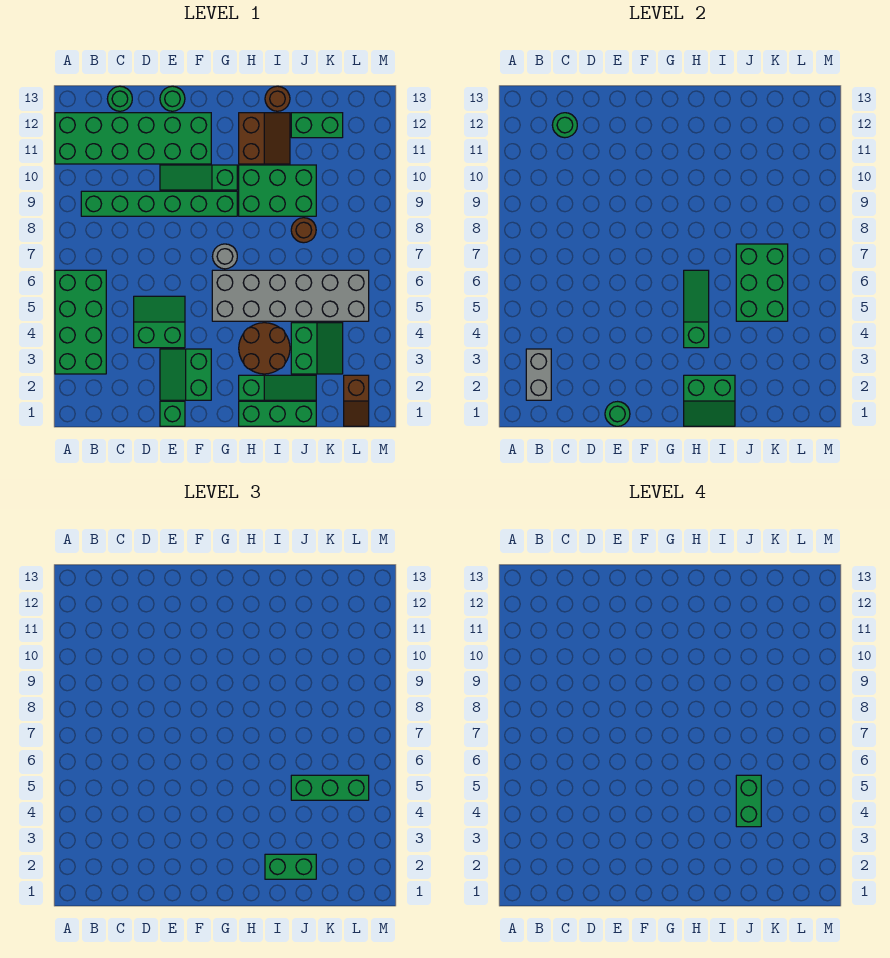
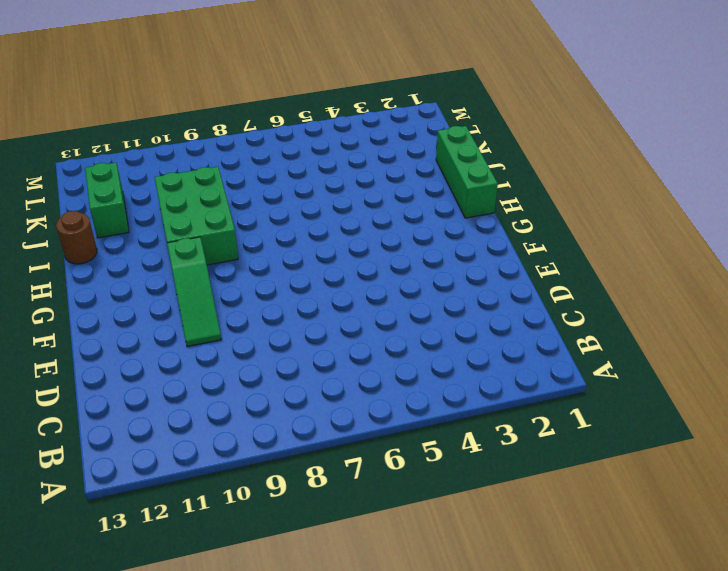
none -> green brick A3:B6 level 1
none -> green brick A11:F12 level 1
none -> green brick B9:G9 level 1
none -> green round brick C13 level 1

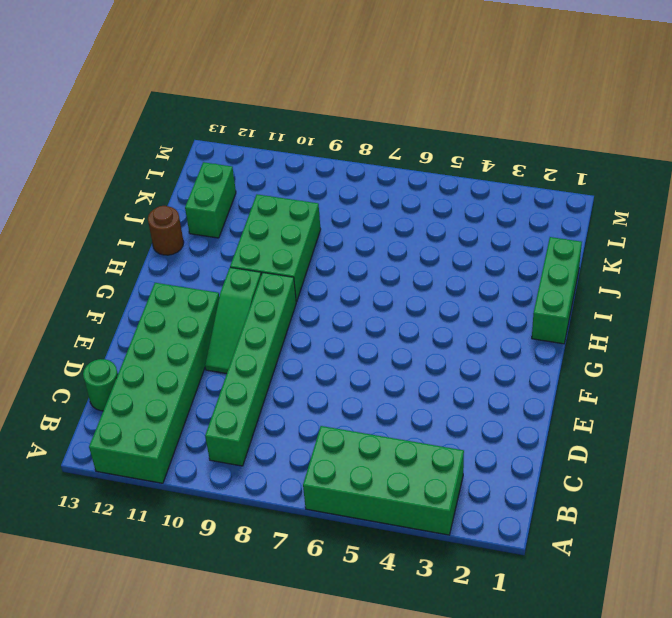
none -> green slope D4:E5 level 1 top 4
none -> green brick E1 level 1
none -> green slope E2:F3 level 1 top F
none -> green round brick E13 level 1

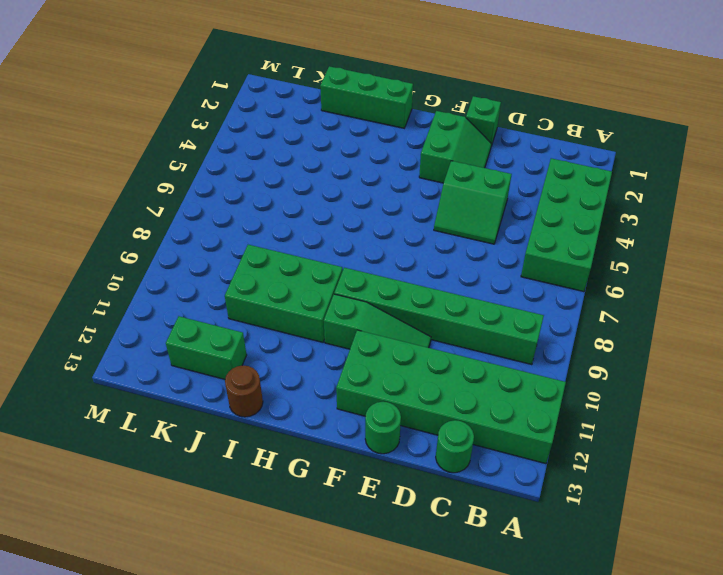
none -> grey brick G5:L6 level 1
none -> grey round brick G7 level 1
none -> green slope H2:J2 level 1 top H
none -> brown round brick H3:I4 level 1

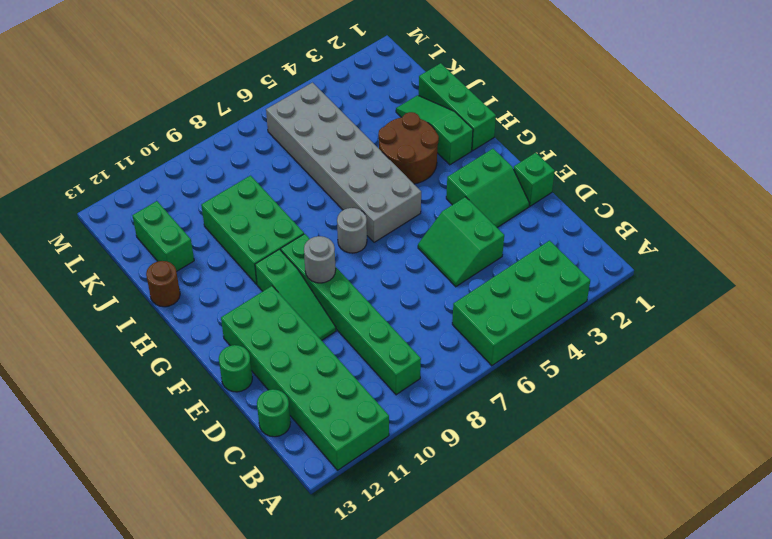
grey round brick F9 level 2 -> none
none -> brown slope H11:I12 level 1 top H
none -> green slope J3:K4 level 1 top J
none -> brown round brick J8 level 1
none -> brown slope L1:L2 level 1 top 2

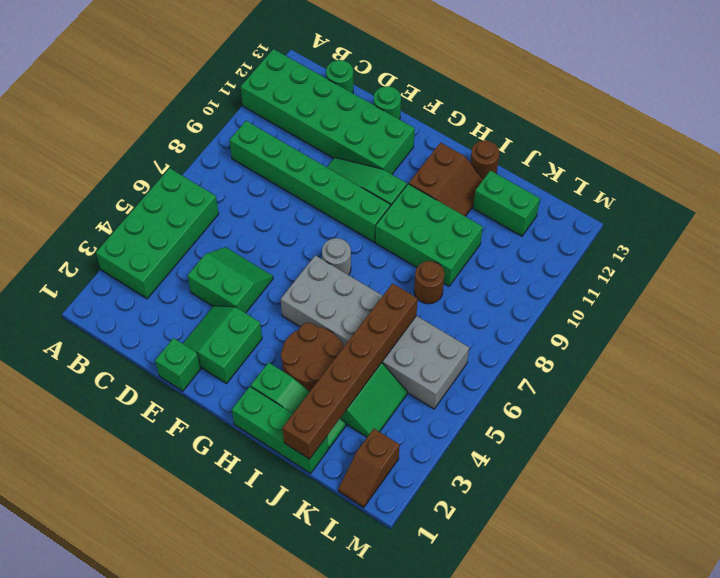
brown brick J1:J6 level 2 -> green brick J5:K7 level 2
none -> grey brick B2:B3 level 2
none -> green round brick C12 level 2
none -> green round brick E1 level 2
none -> green slope H1:I2 level 2 top 2

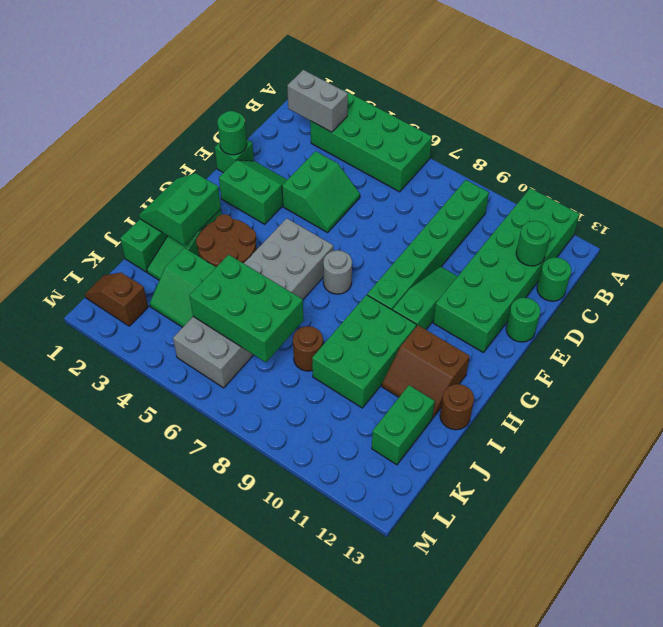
none -> green slope H4:H6 level 2 top 4
none -> green brick I2:J2 level 3
none -> green brick J5:L5 level 3
none -> green brick J4:J5 level 4

